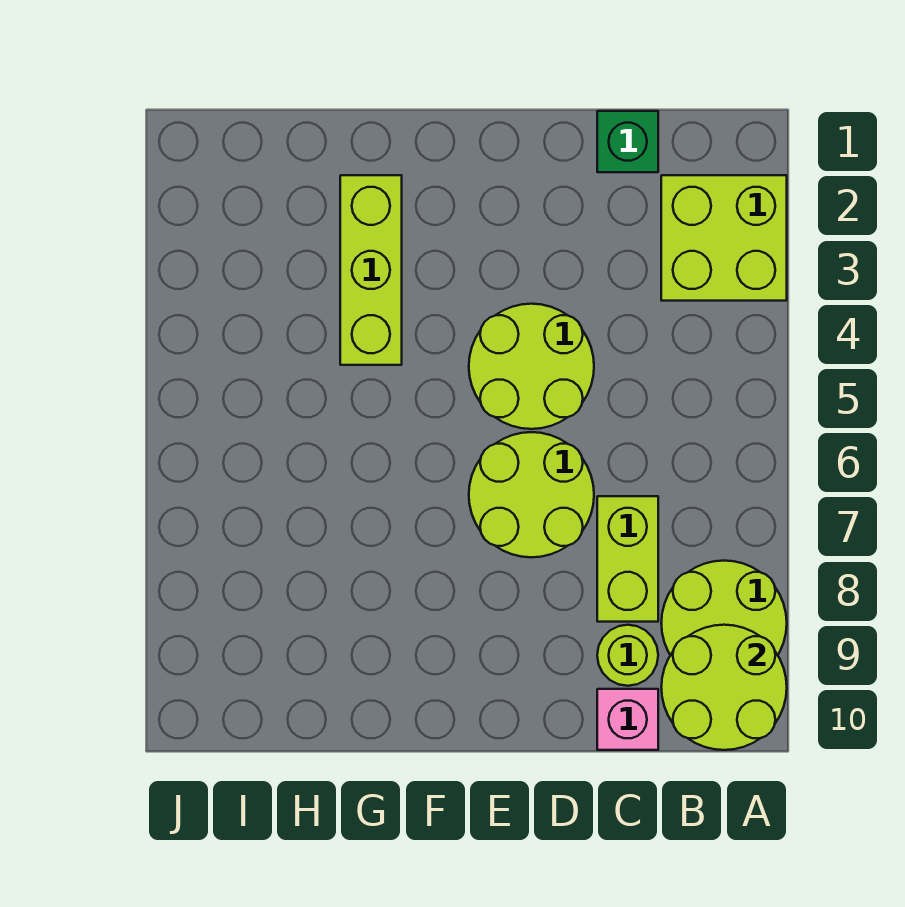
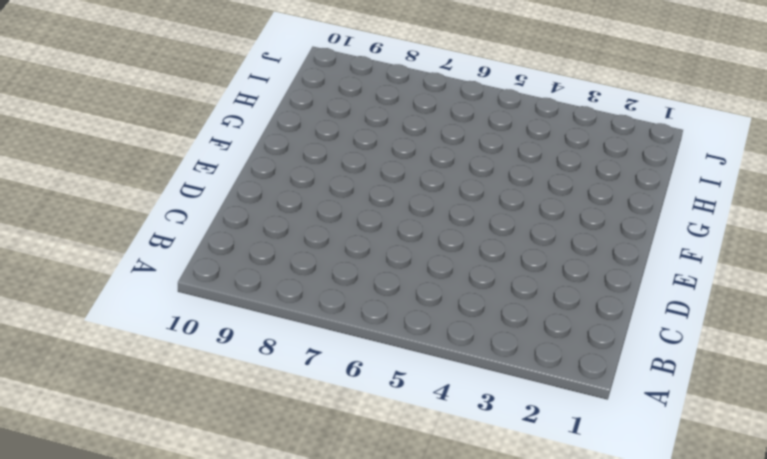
none -> lime brick A2:B3 level 1
none -> lime round brick A8:B9 level 1

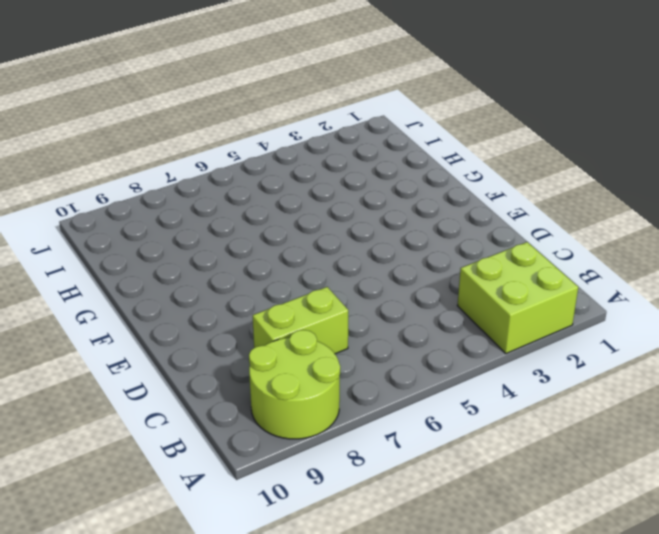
none -> green brick C1 level 1
none -> lime round brick C9 level 1

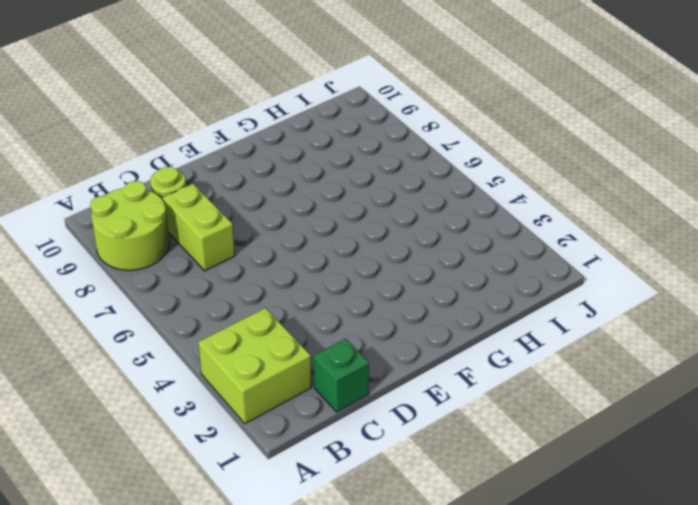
none -> pink brick C10 level 1
none -> lime round brick D4:E5 level 1

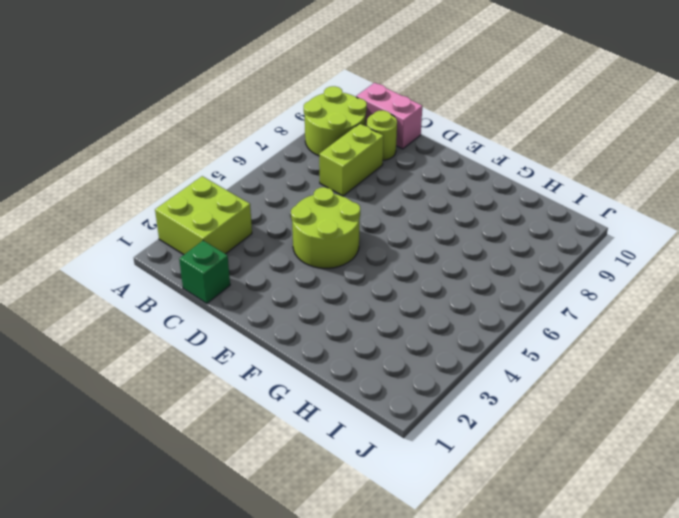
pink brick B10:C10 level 1 -> pink brick C10 level 1
none -> lime round brick D6:E7 level 1
none -> lime brick G2:G4 level 1

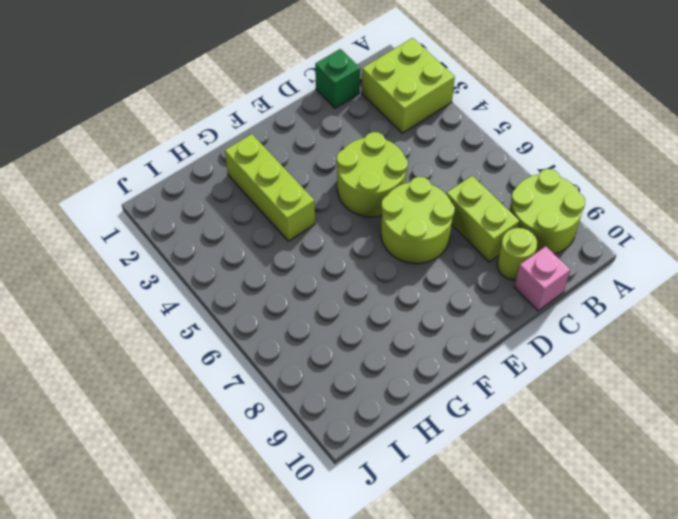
none -> lime round brick A9:B10 level 2

